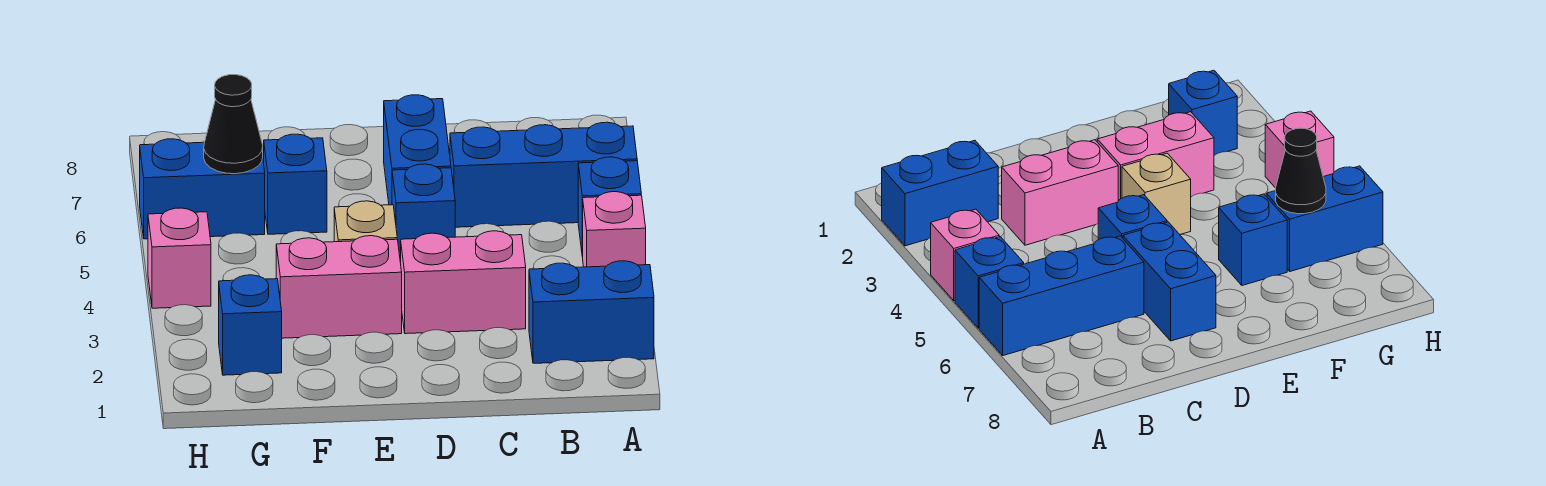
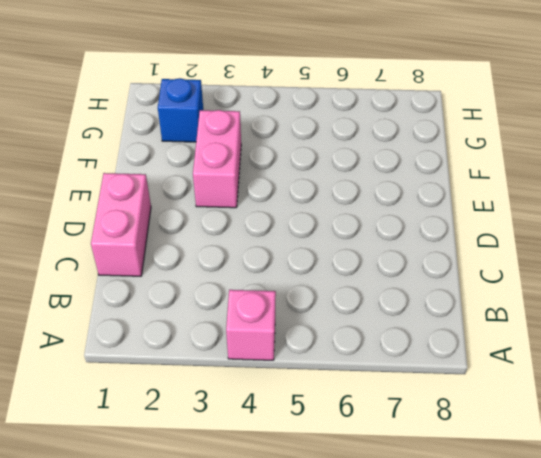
pink brick C1:D1 level 1 -> pink brick C3:D3 level 1
none -> blue brick A2:B2 level 1
none -> blue brick A5 level 1
none -> blue brick A6:C6 level 1

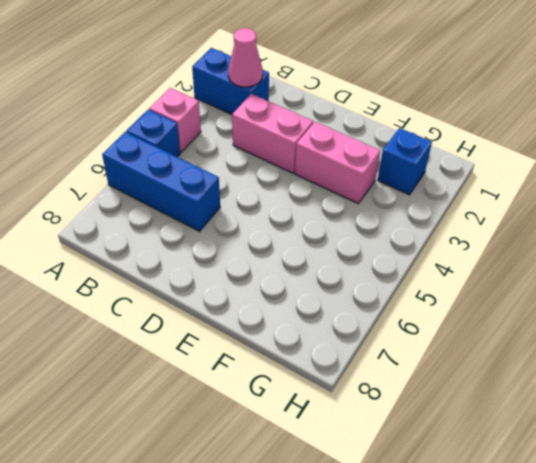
pink cone B2 level 2 -> none
none -> blue brick D5 level 1
none -> blue brick D6:D7 level 1
none -> tan brick E4 level 1

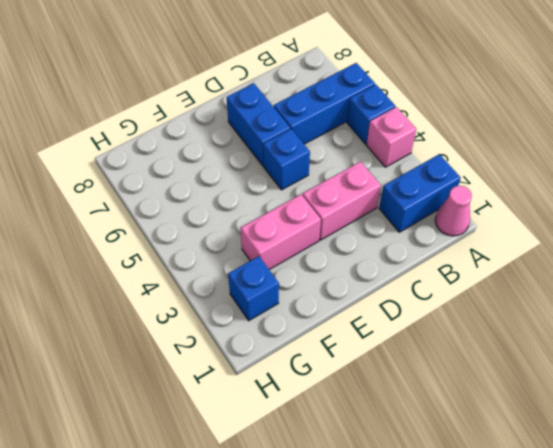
pink cone A1 level 1 -> none
none -> tan brick E4 level 1
none -> blue brick F6 level 1
none -> blue brick G6:H6 level 1

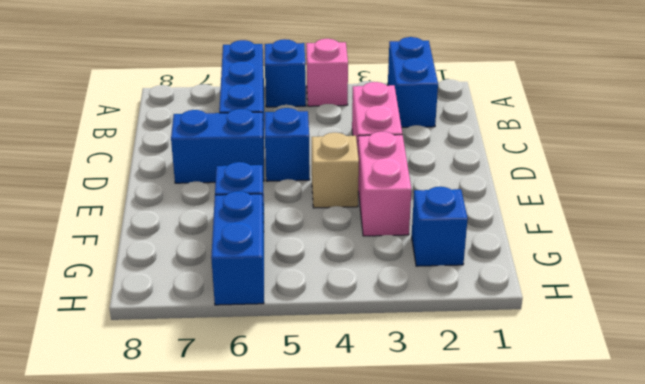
none -> pink brick H4 level 1
none -> black cone G6 level 2

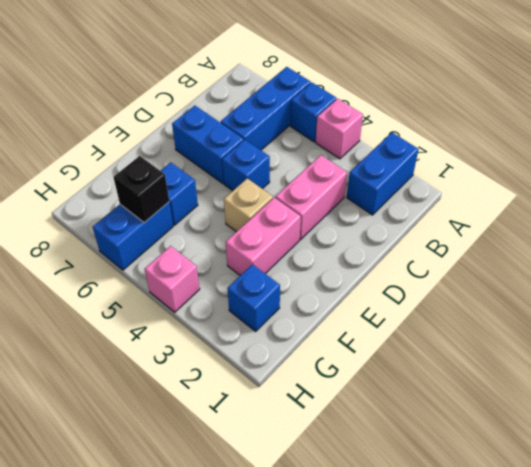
black brick G6 level 2 -> black cone G6 level 2

